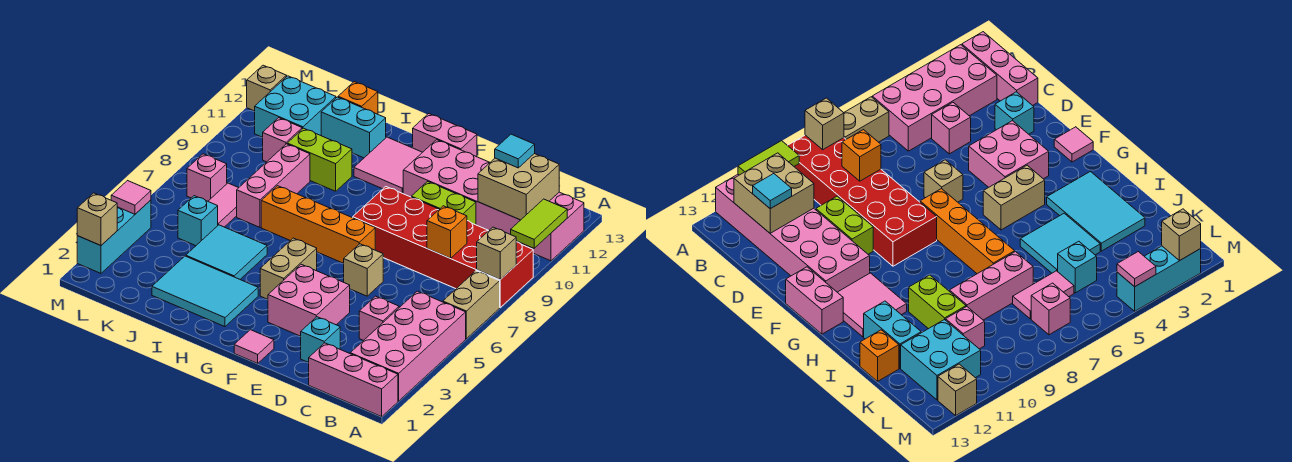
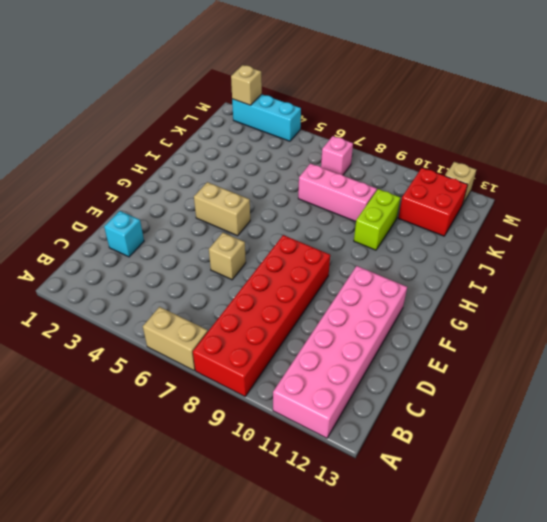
red brick K11:L12 level 1 -> cyan brick K11:L12 level 1
none -> pink brick A1:C1 level 1
none -> pink brick A2:B5 level 1
none -> pink brick C4 level 1
none -> lime brick D10:E10 level 1

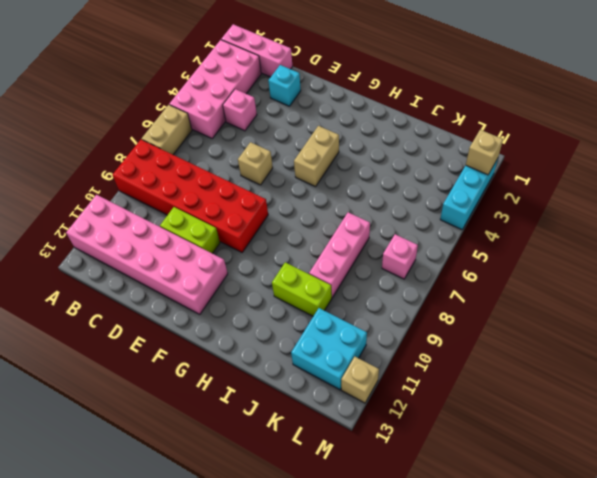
none -> pink brick E3:F4 level 1
none -> pink tile F1 level 1
none -> orange brick F7:I7 level 1
none -> pink brick F13:G13 level 1

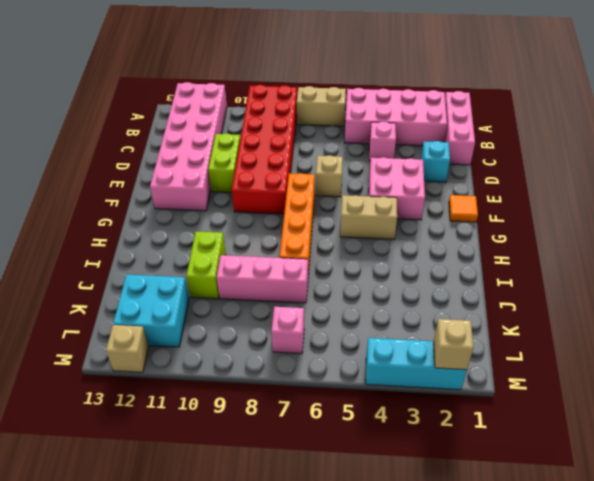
orange tile F1 level 1 -> pink tile F1 level 1
none -> pink brick F13:G13 level 1
none -> pink tile G11:H12 level 1
none -> cyan tile H2:J3 level 1
none -> cyan tile I4:J5 level 1

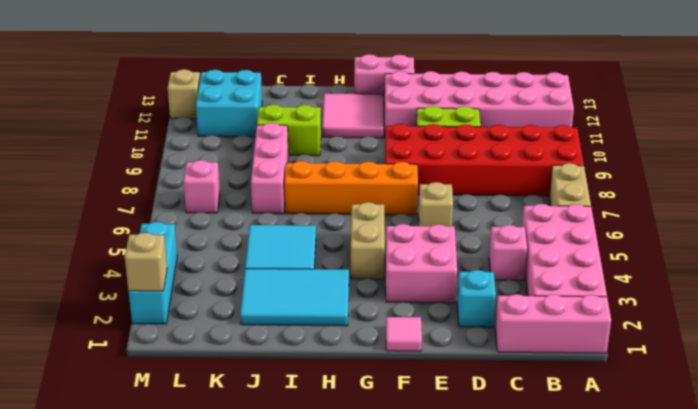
none -> cyan brick I12:J12 level 1
none -> orange brick J13 level 1
none -> cyan brick K5 level 1
none -> pink tile K6:K7 level 1

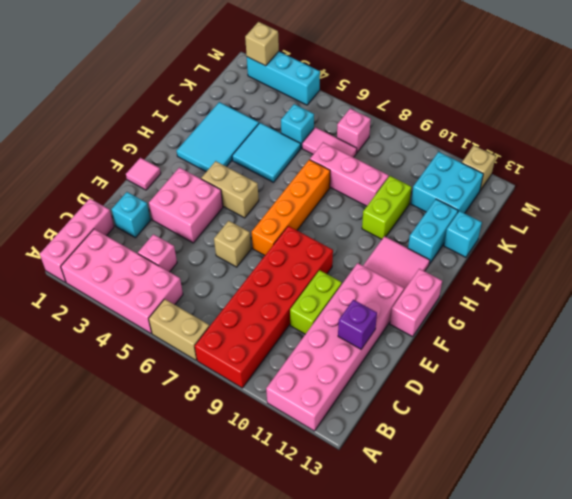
purple brick D12 level 2 -> none
cyan brick J13 level 1 -> orange brick J13 level 1
none -> pink brick K10 level 1
none -> tan brick A8 level 2
none -> lime tile A10:A11 level 2
none -> tan brick B11:C12 level 2

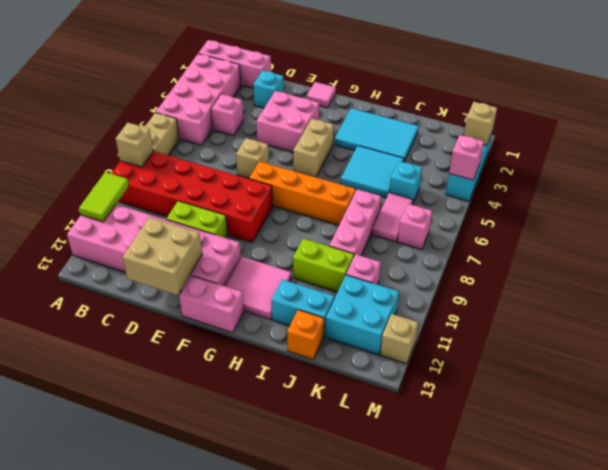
tan brick D12:E13 level 2 -> tan brick B11:C12 level 2
pink brick M4 level 2 -> pink tile M4 level 2
none -> orange brick C8 level 2
none -> cyan tile C12 level 3

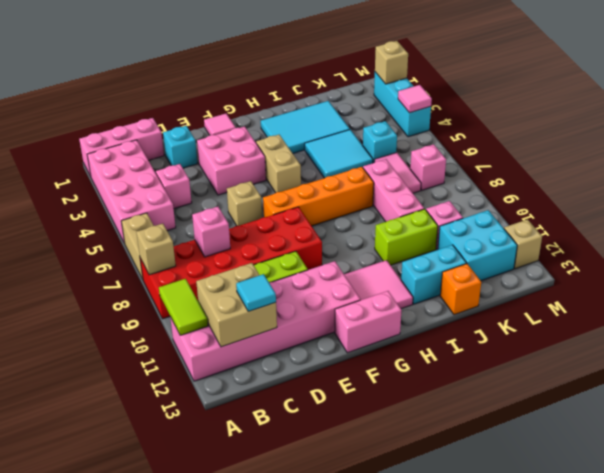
pink brick C8 level 2 -> orange brick C8 level 2

